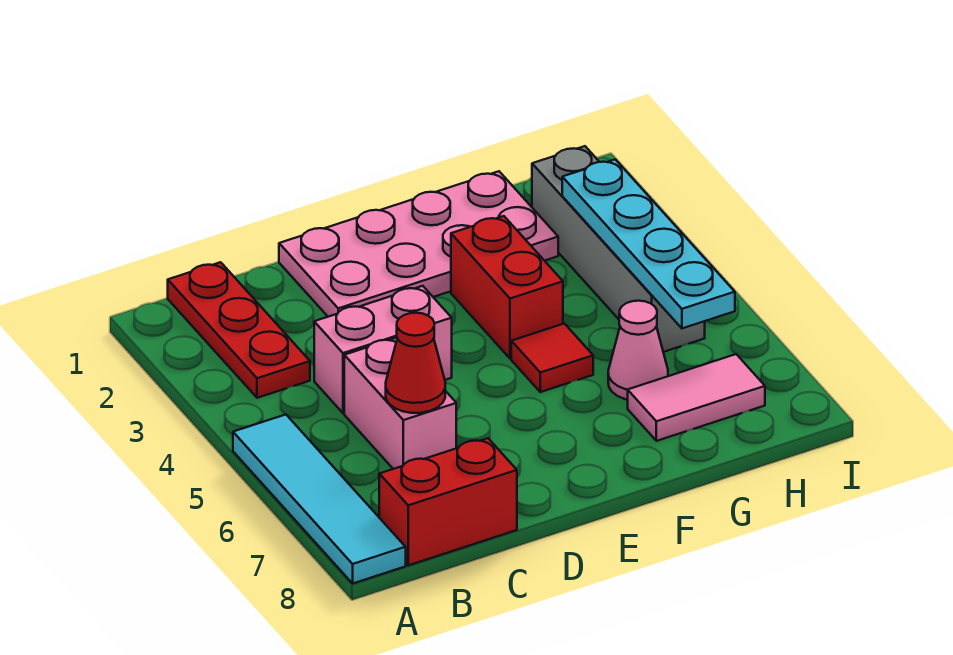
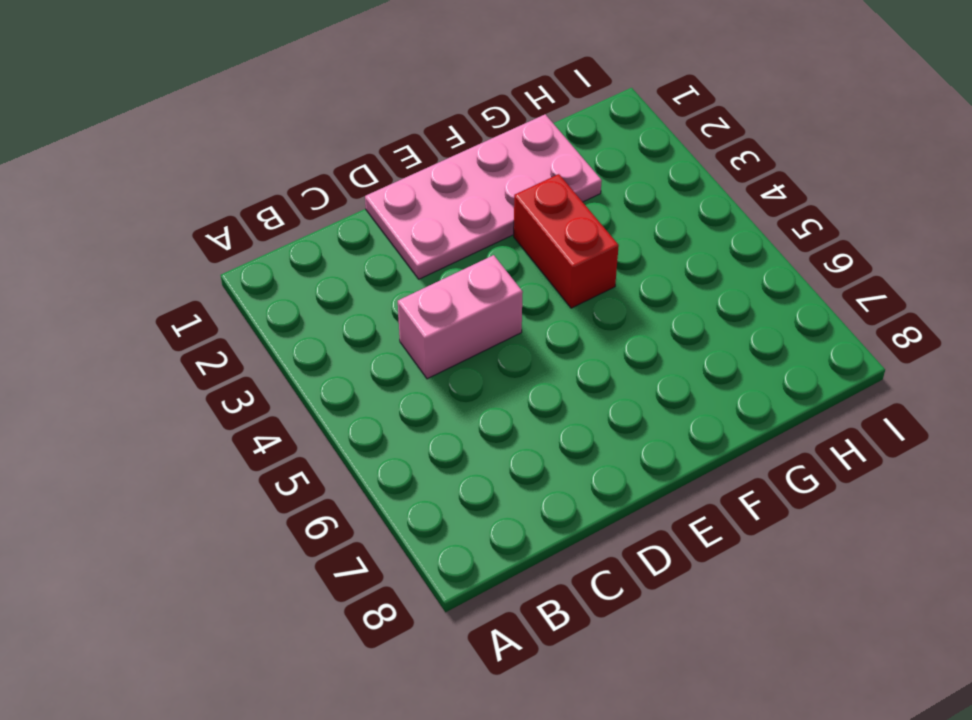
none -> cyan tile A5:A8 level 1
none -> red plate B1:B3 level 1
none -> red brick B8:C8 level 1

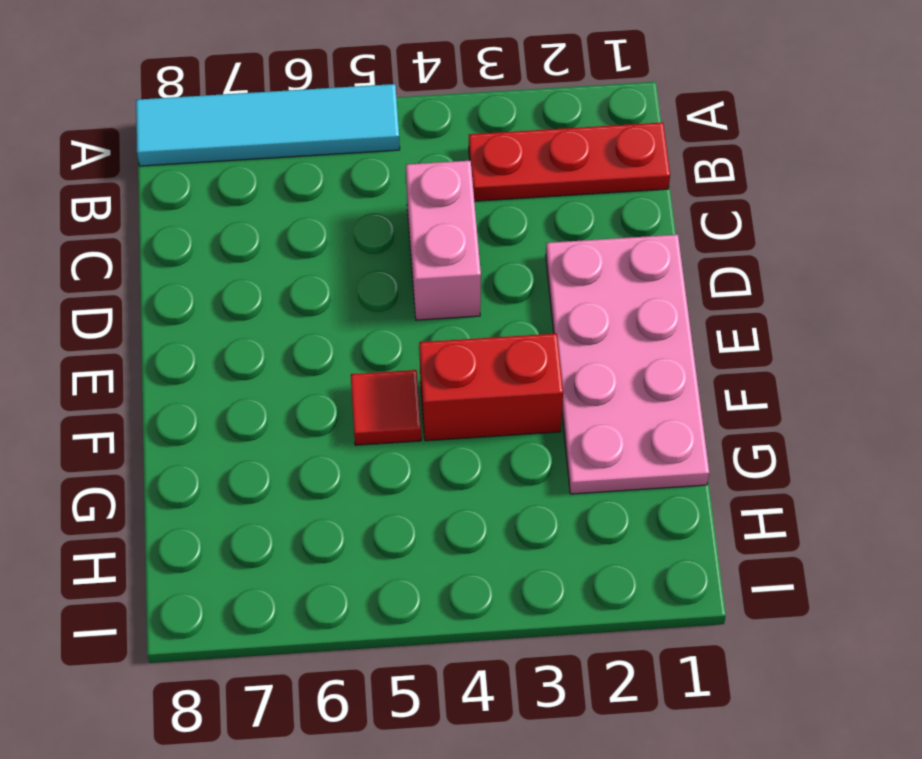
none -> red brick B8:C8 level 1
none -> pink brick C5:C6 level 1
none -> pink cone G6 level 1

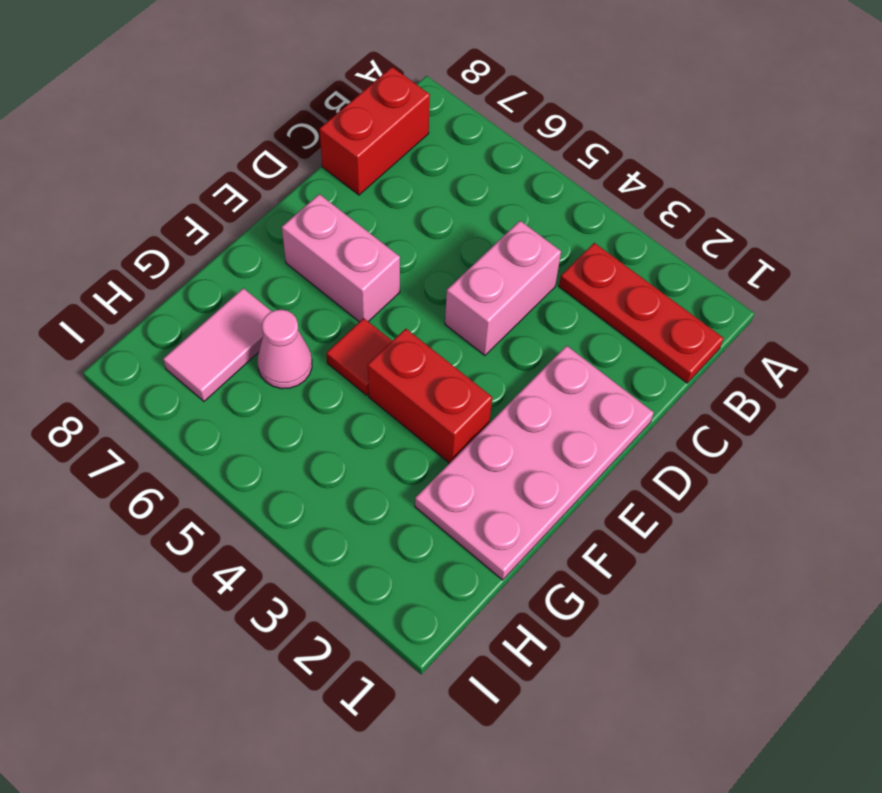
pink brick E6:E7 level 1 -> pink brick C5:C6 level 1
none -> cyan tile A5:A8 level 1
none -> grey brick H2:H5 level 1
none -> red cone C6 level 2

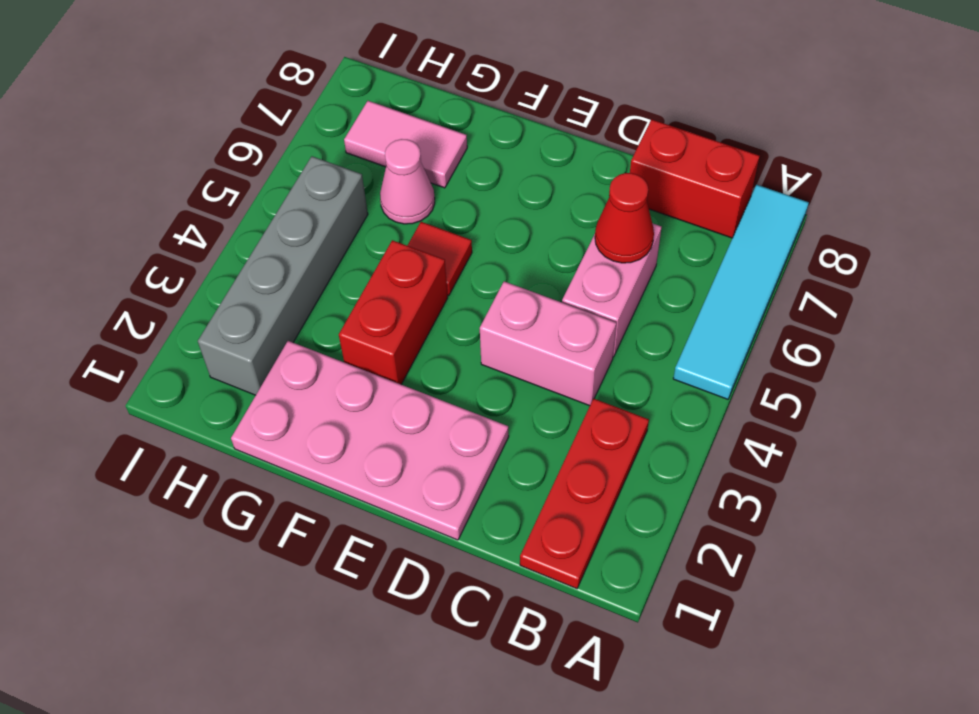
none -> cyan plate H3:H6 level 2

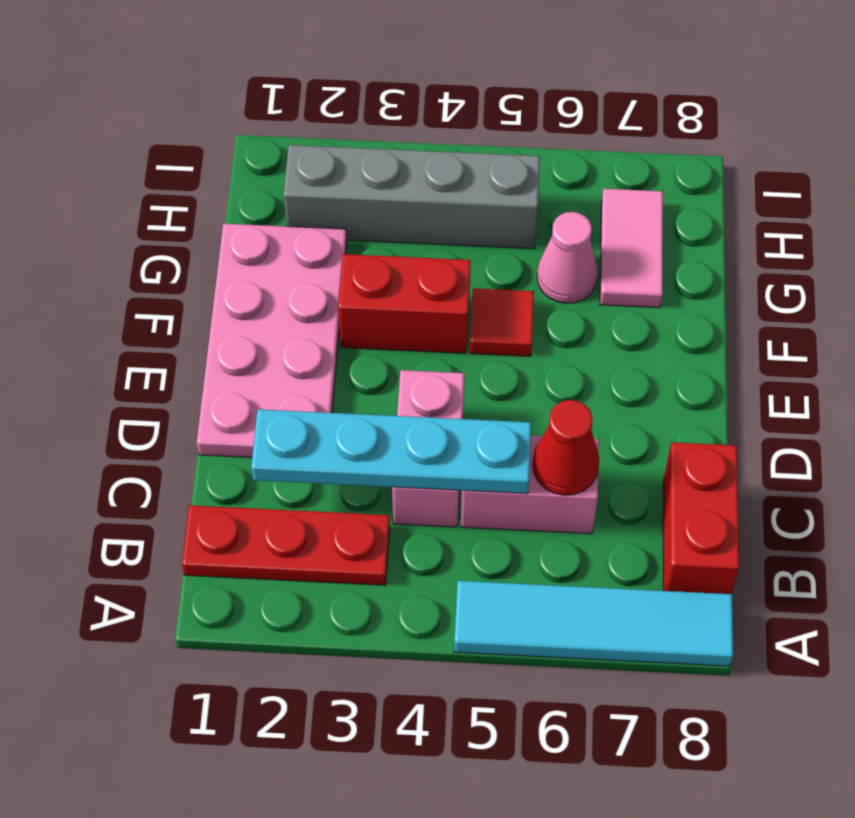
cyan plate C2:C5 level 2 -> cyan plate H3:H6 level 2

